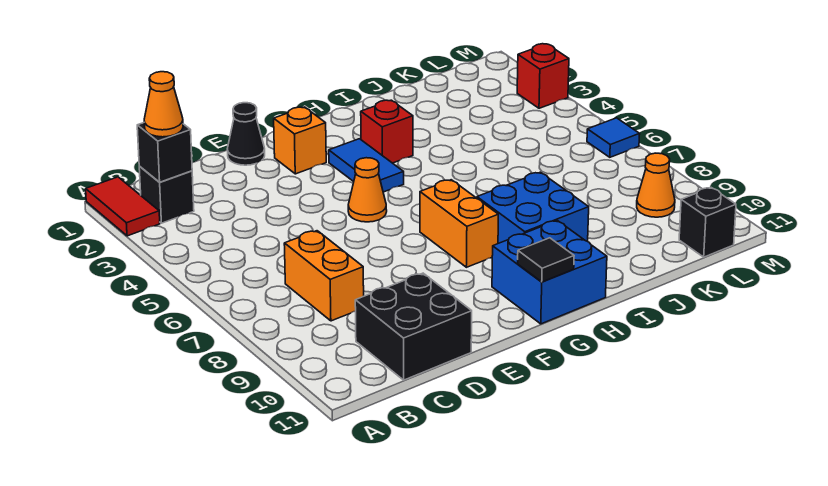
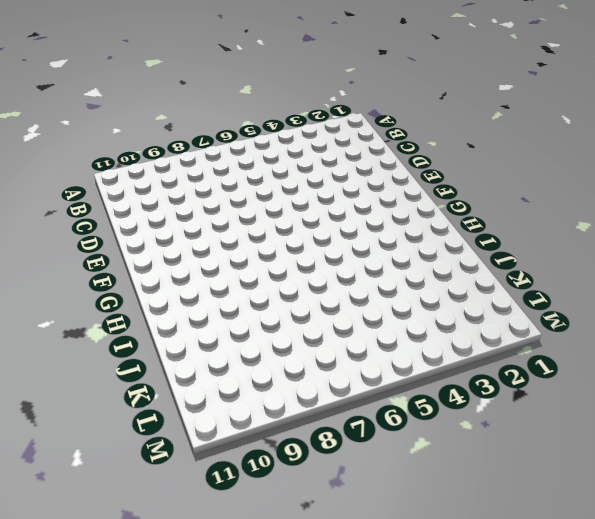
none -> red tile A1:A2 level 1
none -> black brick B2 level 1
none -> orange brick C7:C8 level 1

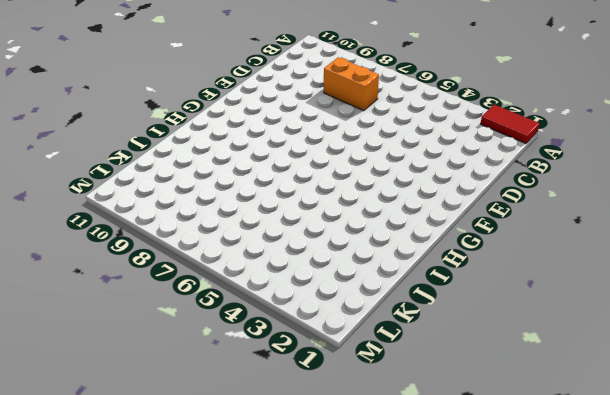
none -> black brick B2 level 1
none -> black brick C10:D11 level 1
none -> black cone E1 level 1

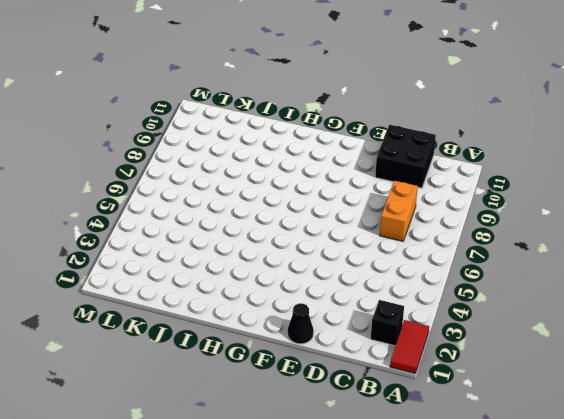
none -> orange brick F2 level 1
none -> orange cone F5 level 1
none -> blue tile G3:G4 level 1

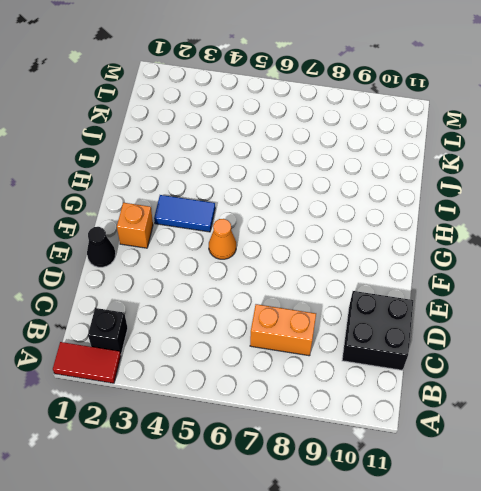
none -> orange brick G7:G8 level 1
none -> blue brick G10:H11 level 1
none -> red brick H3 level 1

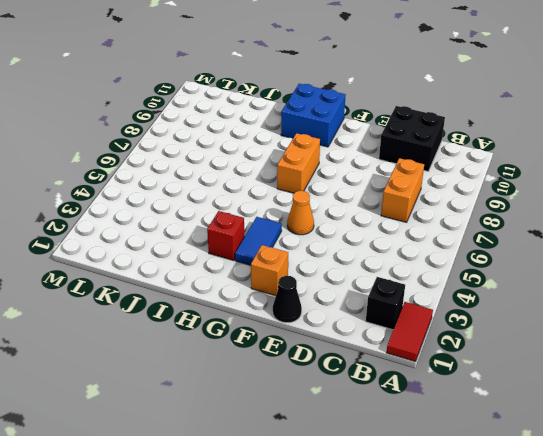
none -> blue brick H8:I9 level 1
none -> orange cone L9 level 1
none -> black brick L11 level 1

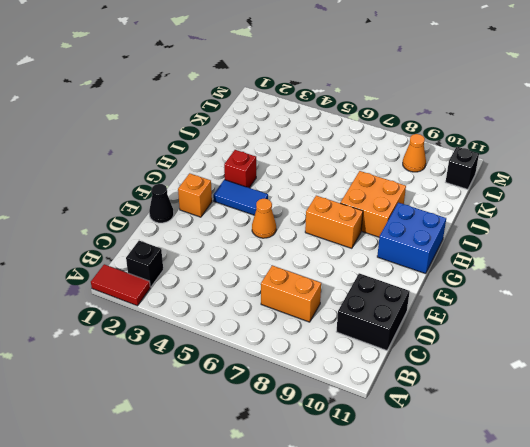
orange brick H8:I9 level 1 -> blue brick H8:I9 level 1
none -> red brick M3 level 1
none -> blue tile M6 level 1
none -> black brick B2 level 2

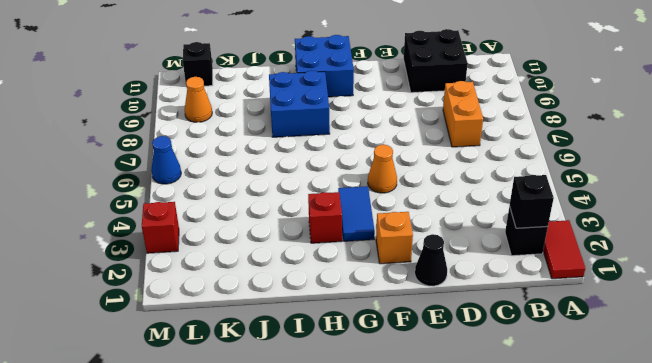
blue cone M6 level 1 -> blue tile M6 level 1
none -> orange brick G7:G8 level 1
none -> black tile G11 level 2
none -> orange cone B2 level 3

